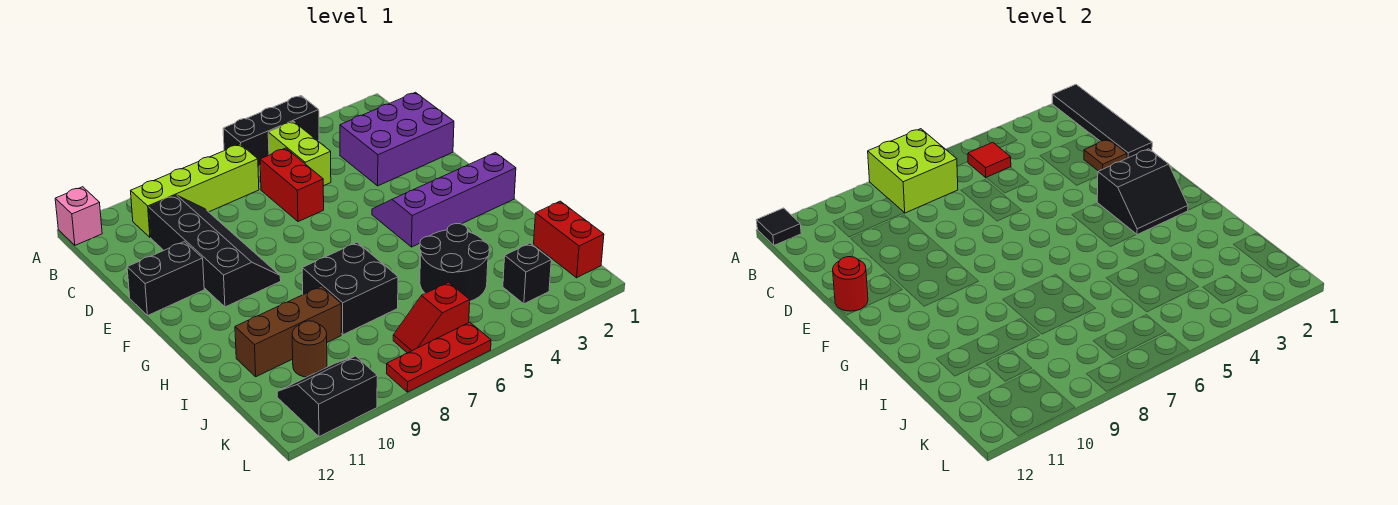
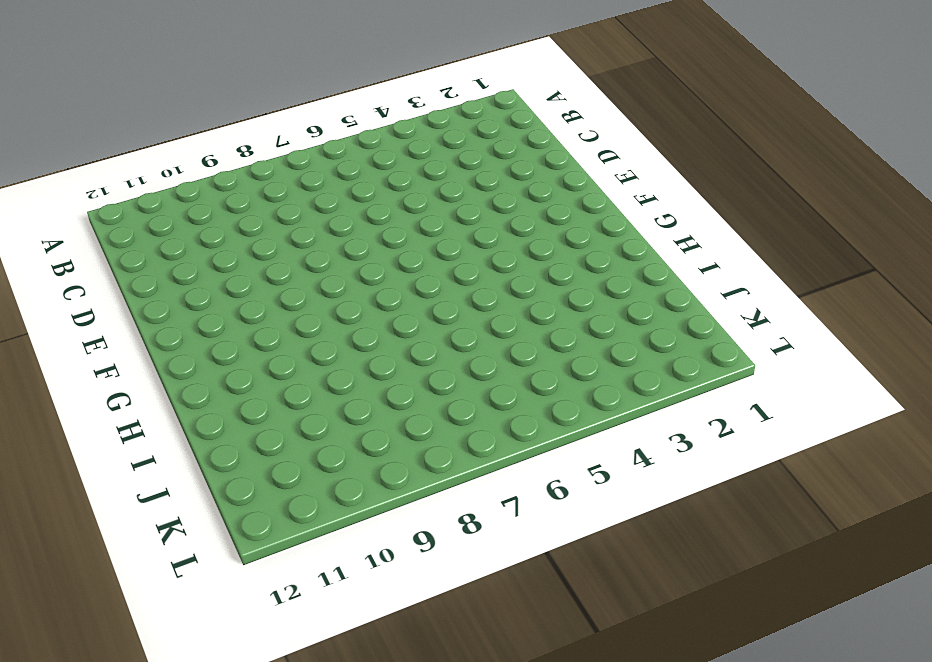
none -> black brick A4:A6 level 1
none -> pink brick A12 level 1
none -> lime brick B5:C5 level 1

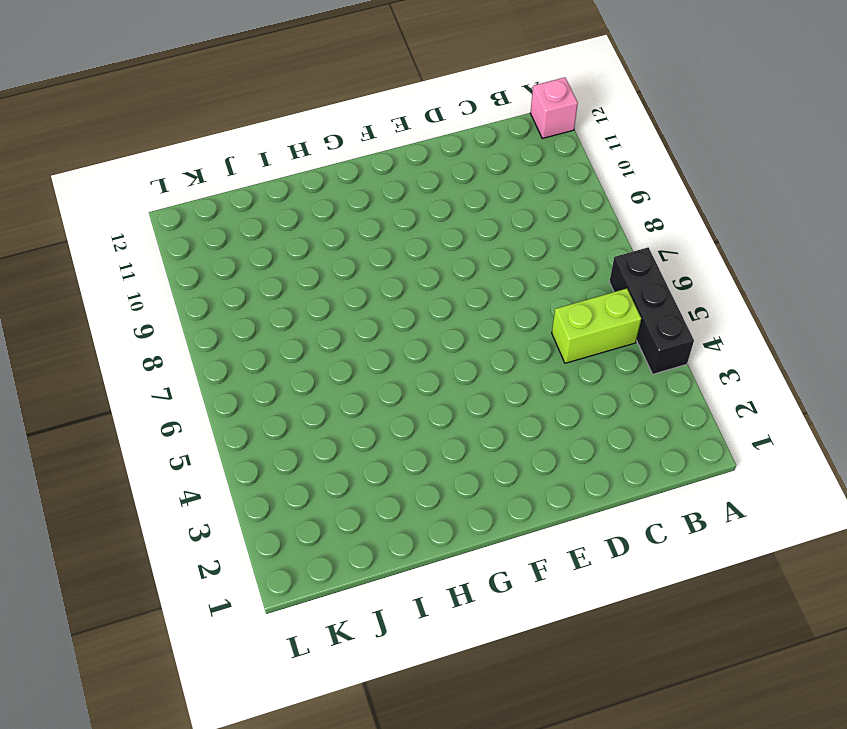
none -> lime brick B7:B10 level 1
none -> purple brick C1:D3 level 1
none -> red brick C6:D6 level 1

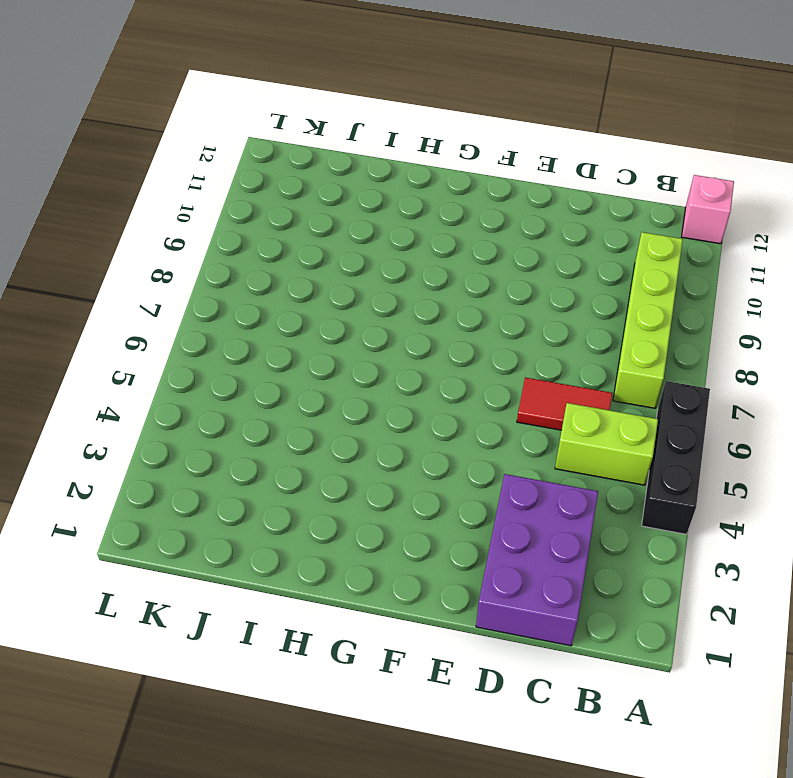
red tile C6:D6 level 1 -> red brick C6:D6 level 1
none -> black slope C9:F10 level 1 top 10
none -> black brick E11:E12 level 1
none -> purple slope F1:G4 level 1 top G

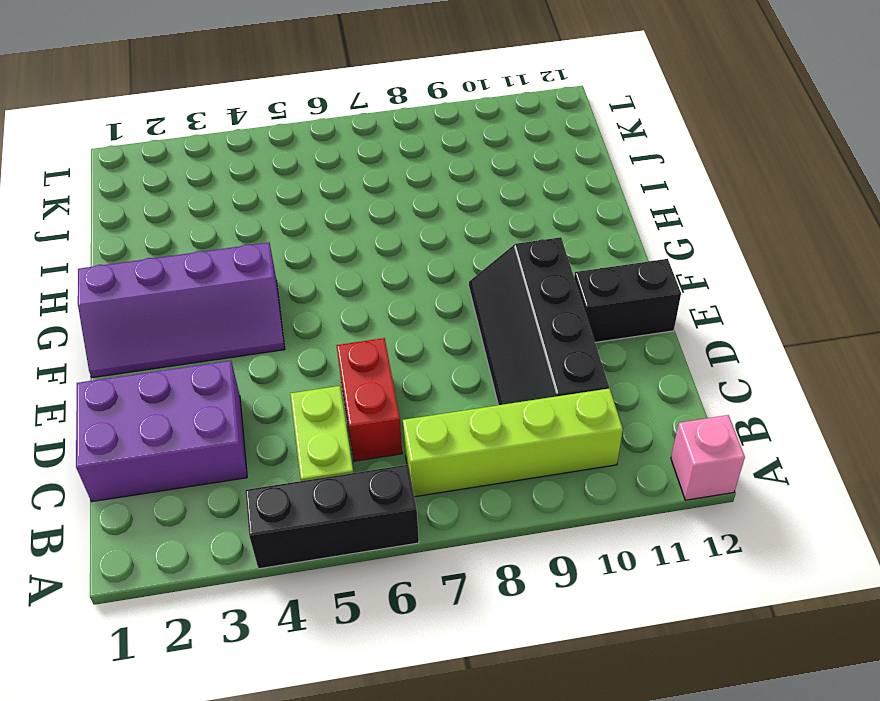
none -> black brick H7:I8 level 1
none -> black round brick I4:J5 level 1
none -> brown brick I9:I11 level 1

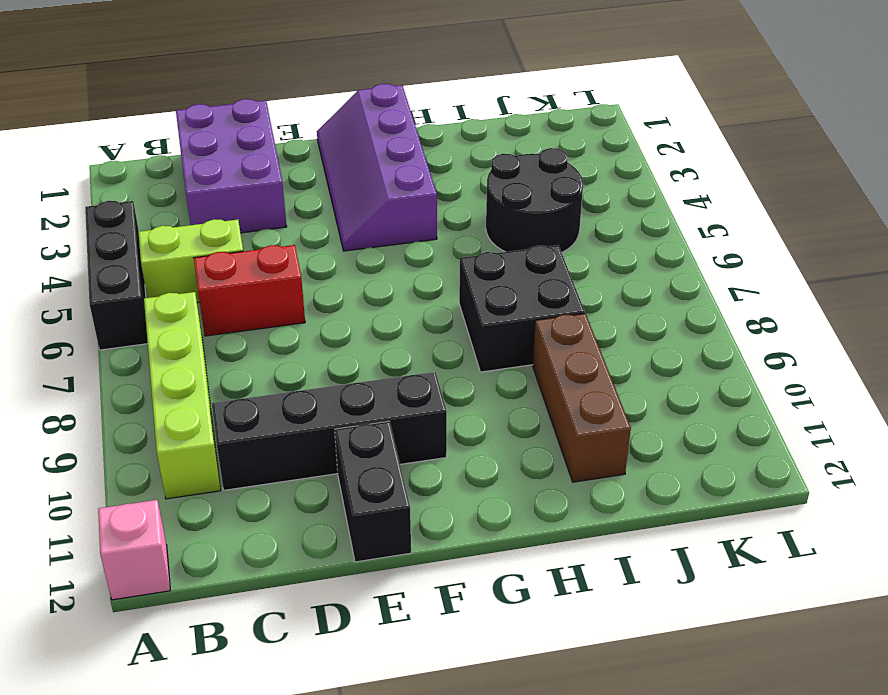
none -> red brick J1:K1 level 1
none -> brown round brick J10 level 1
none -> black brick K3 level 1

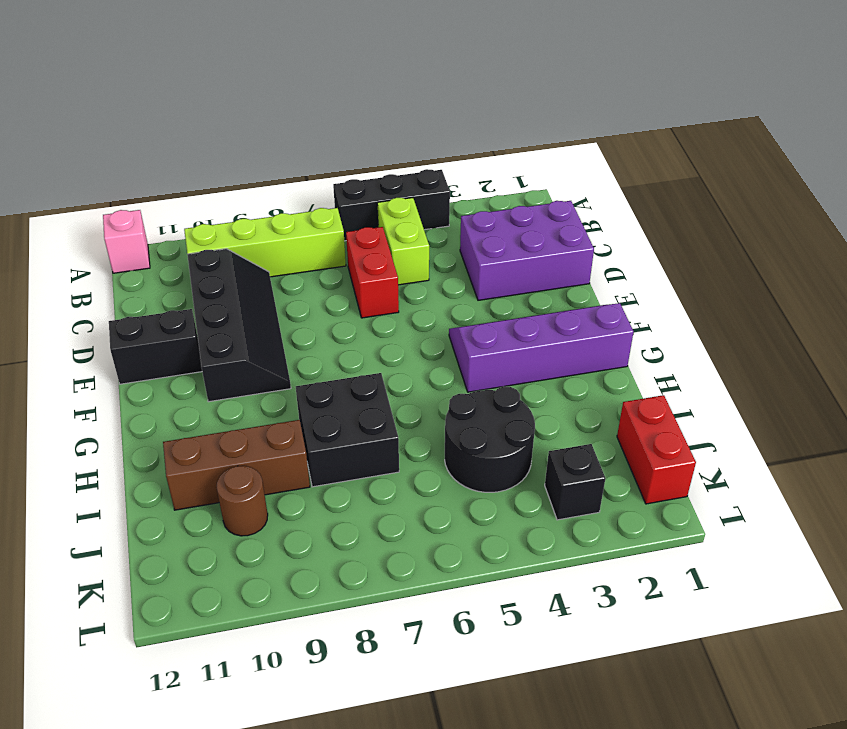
none -> red slope K6:K7 level 1 top 6
none -> black slope K10:L11 level 1 top L
none -> red plate L6:L8 level 1

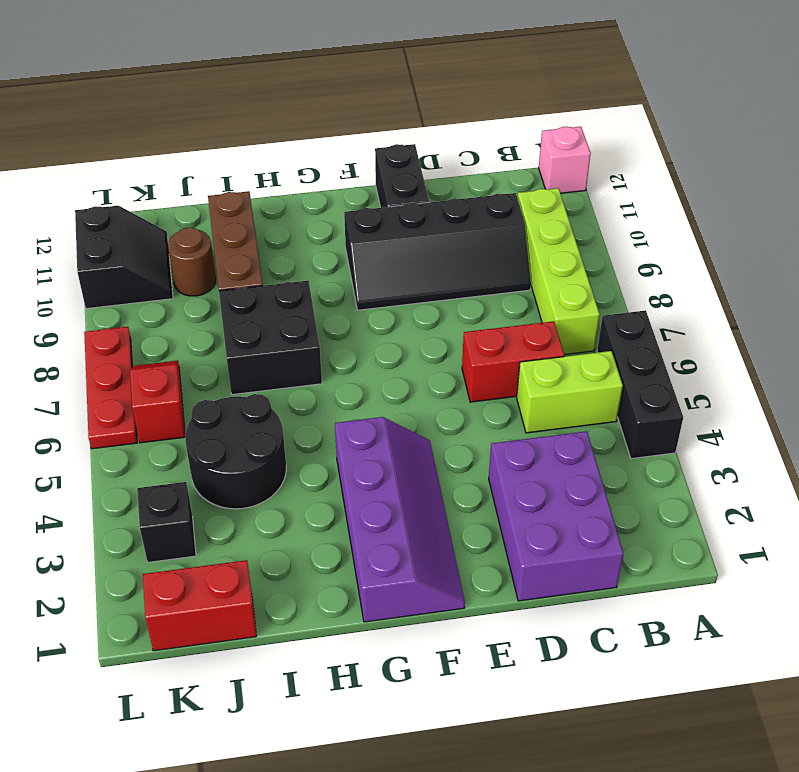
none -> black tile A1:D1 level 2
none -> lime brick A7:B8 level 2
none -> black tile A12 level 2

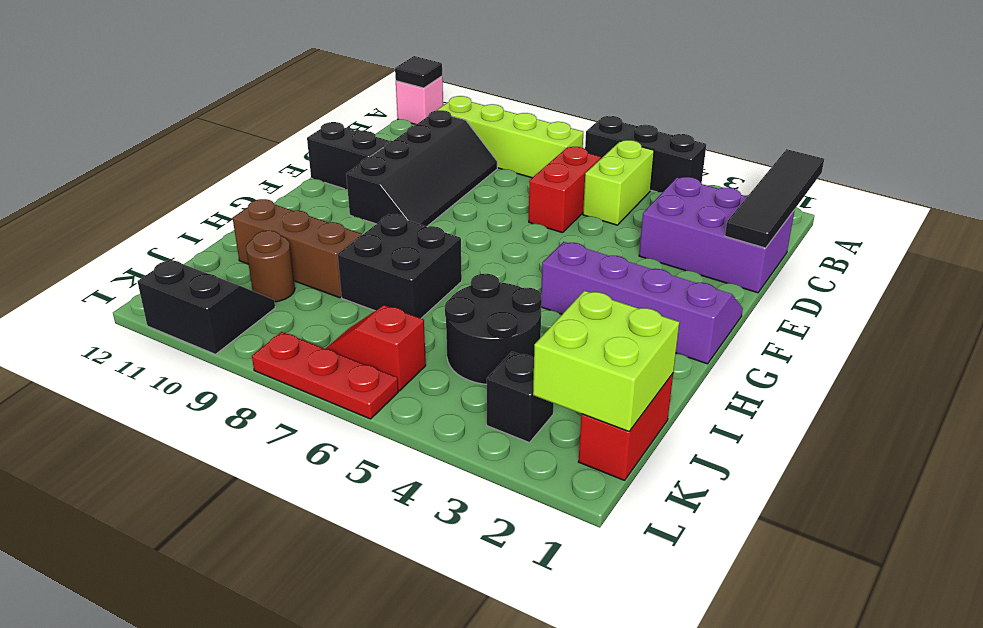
lime brick J1:K2 level 2 -> lime brick A7:B8 level 2
none -> red tile B5 level 2
none -> brown plate D2 level 2
none -> red round brick E12 level 2

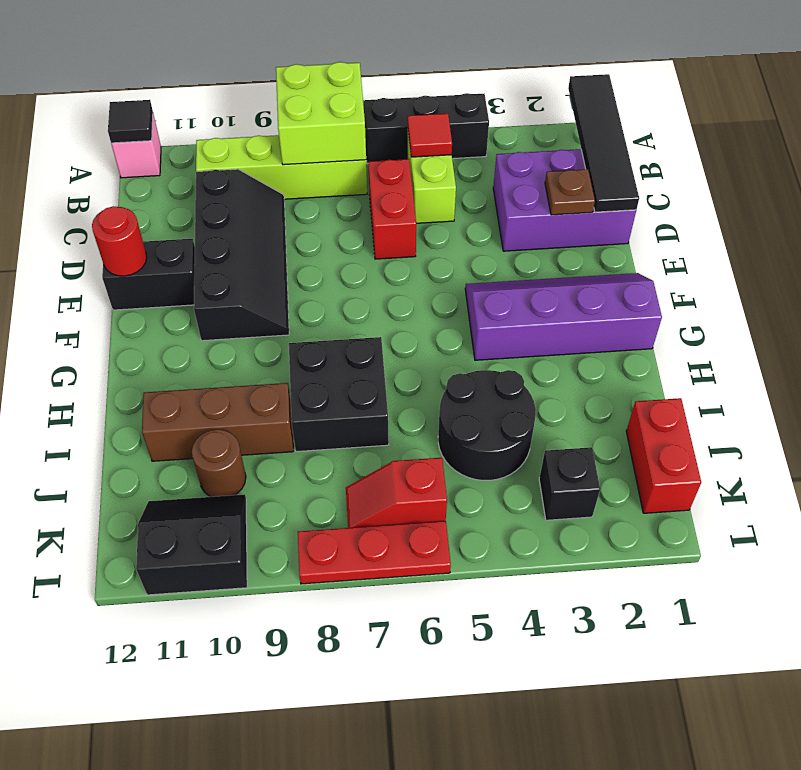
none -> black slope F2:G3 level 2 top F

